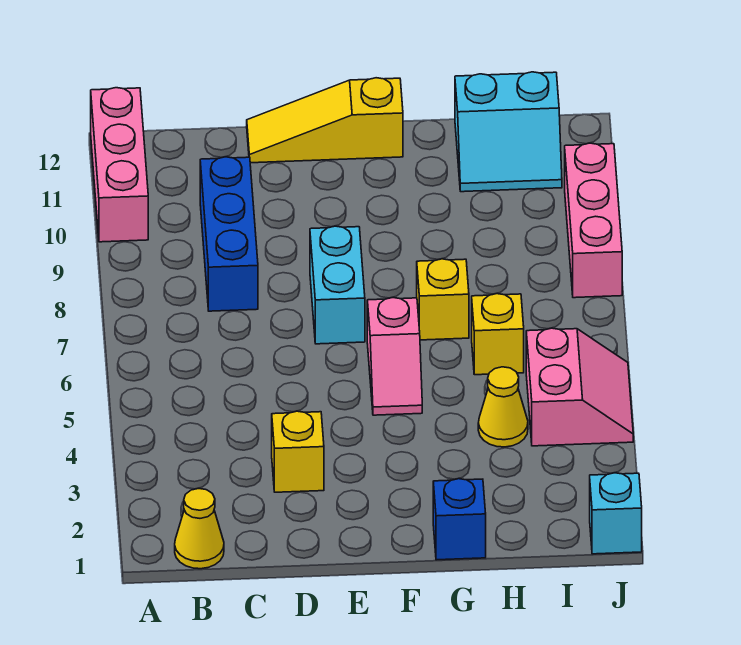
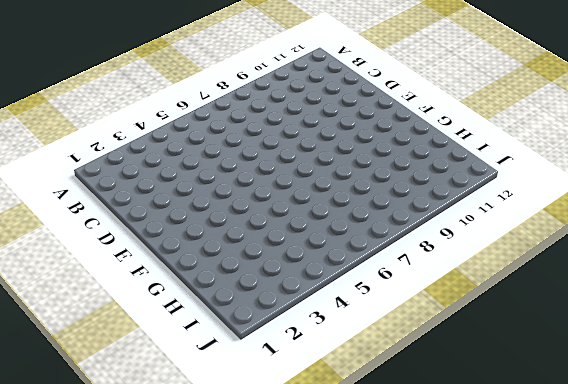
none -> pink brick A10:A12 level 1
none -> yellow cone B1 level 1
none -> blue brick C8:C10 level 1

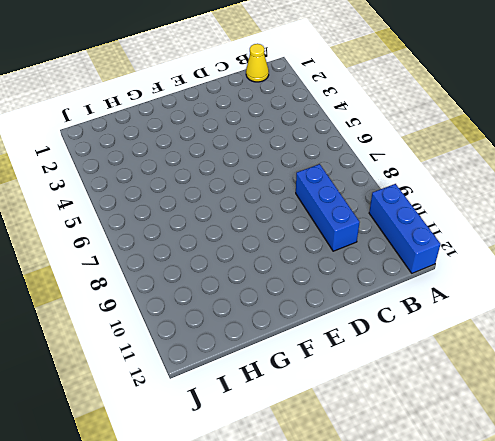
blue brick A10:A12 level 1 -> pink brick A10:A12 level 1
none -> yellow brick D3 level 1
none -> yellow slope D12:F12 level 1 top F
none -> cyan brick E7:E8 level 1

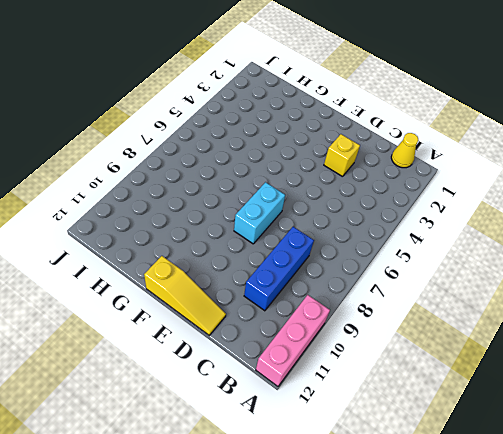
none -> pink slope F5:F6 level 1 top 6
none -> blue brick G1 level 1
none -> yellow brick G7 level 1

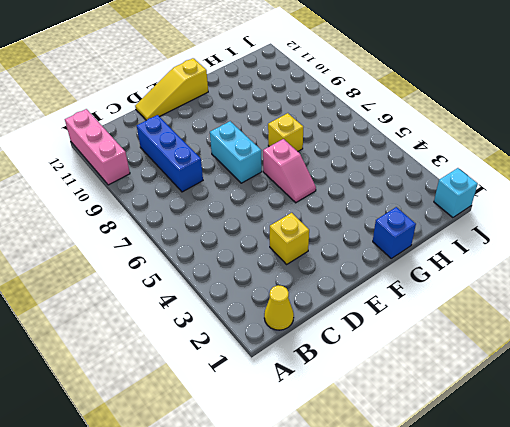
none -> yellow cone H4 level 1
none -> yellow brick H6 level 1
none -> cyan slope H11:I12 level 1 top 12

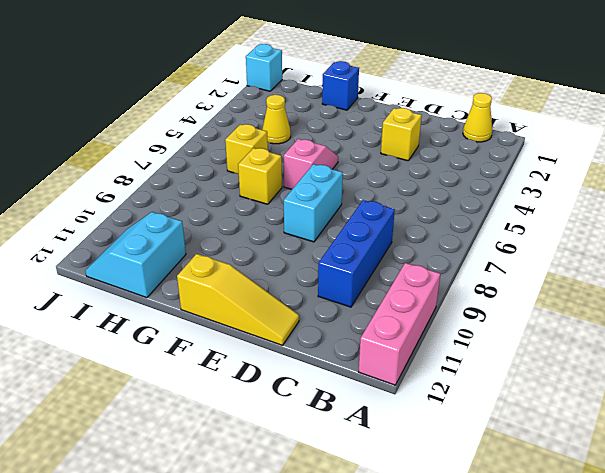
cyan slope H11:I12 level 1 top H -> cyan slope H11:I12 level 1 top 12
none -> pink slope I4:J5 level 1 top I
none -> pink brick J8:J10 level 1

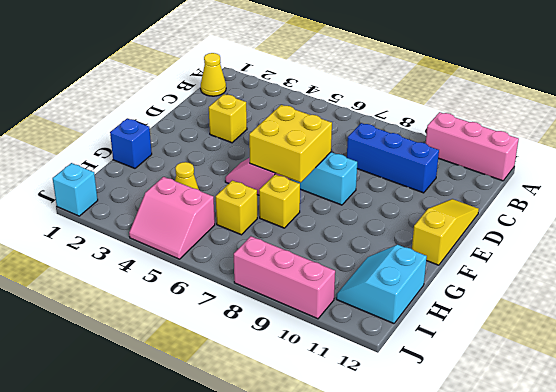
yellow brick E6:F7 level 2 -> none

